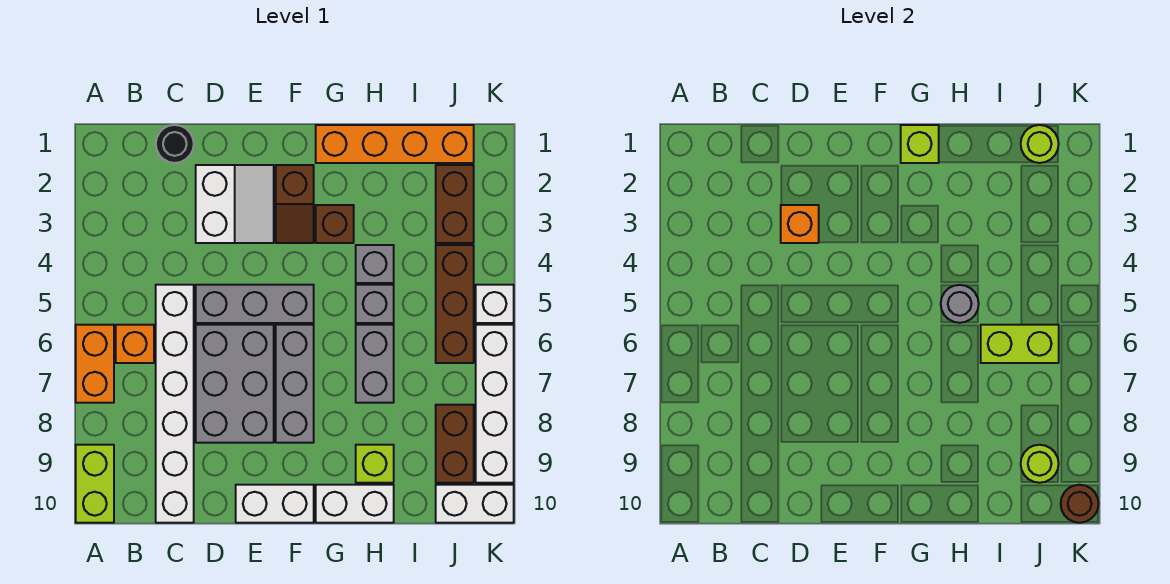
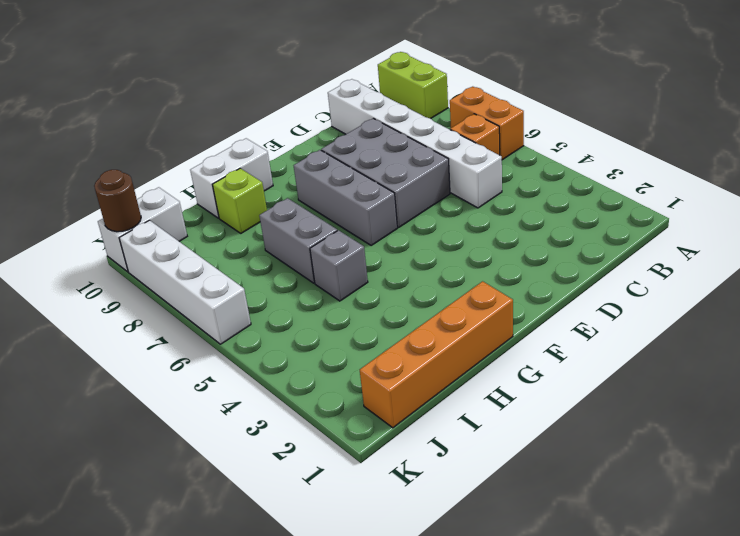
none -> black round brick C1 level 1
none -> white slope D2:E3 level 1 top D
none -> grey brick D5:F5 level 1
none -> white brick E10:F10 level 1

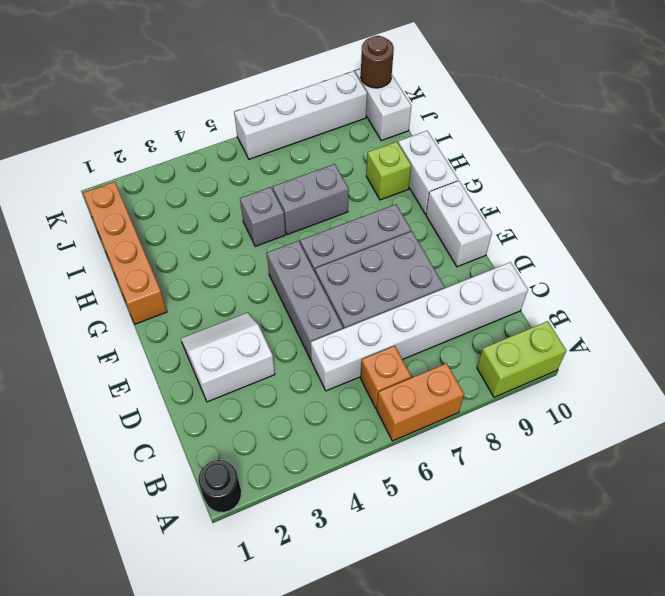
black round brick A1 level 1 -> black round brick C1 level 1
none -> brown slope F2:F3 level 1 top 2
none -> brown brick G3 level 1
none -> grey brick H4 level 1
none -> brown brick J2:J3 level 1

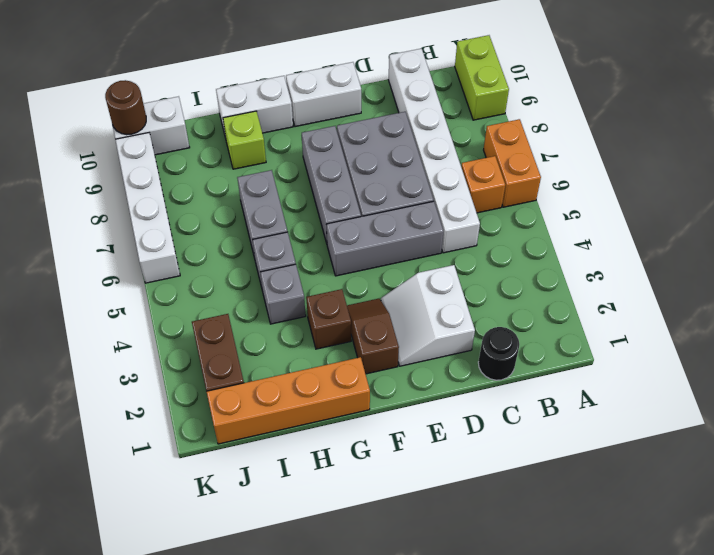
none -> brown brick J4:J6 level 1
none -> brown brick J8:J9 level 1
none -> white brick K5 level 1
none -> orange brick D3 level 2

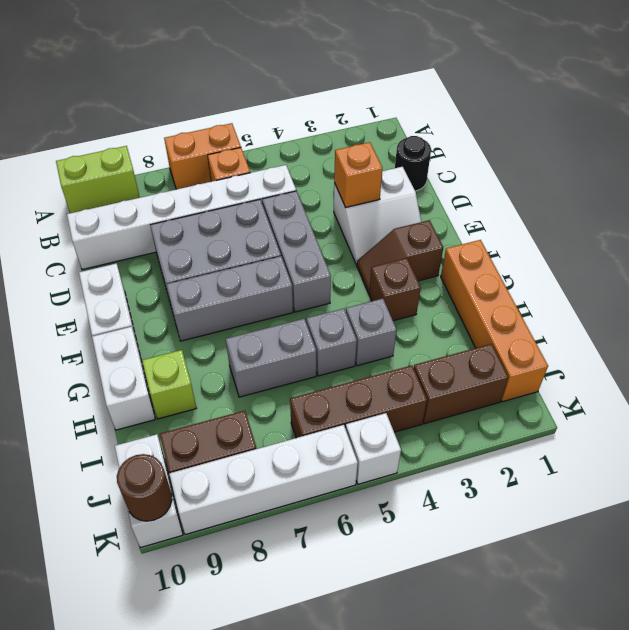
none -> lime brick G1 level 2
none -> grey round brick H5 level 2
none -> lime brick I6:J6 level 2
none -> lime round brick J1 level 2

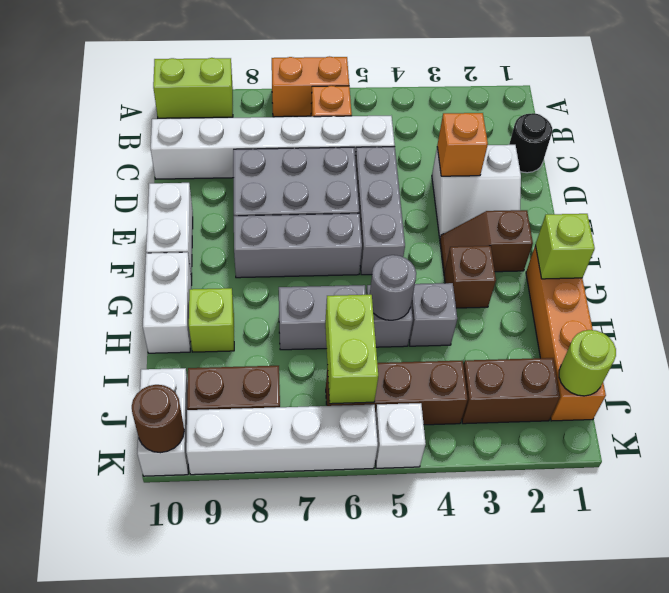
none -> lime round brick J9 level 2

